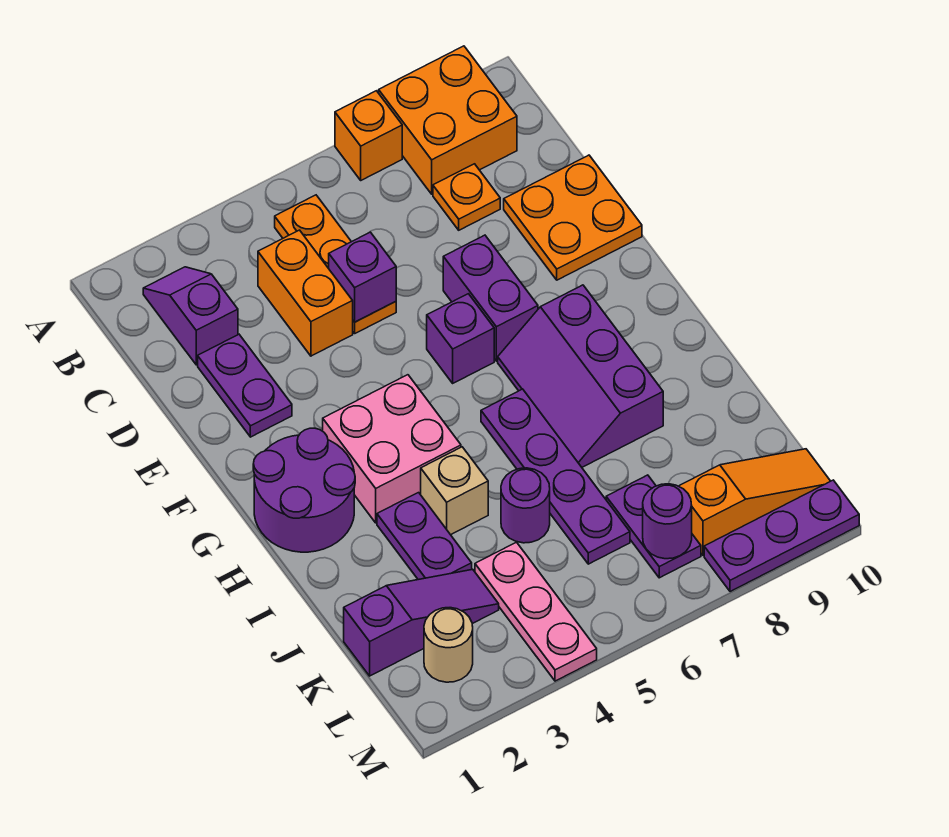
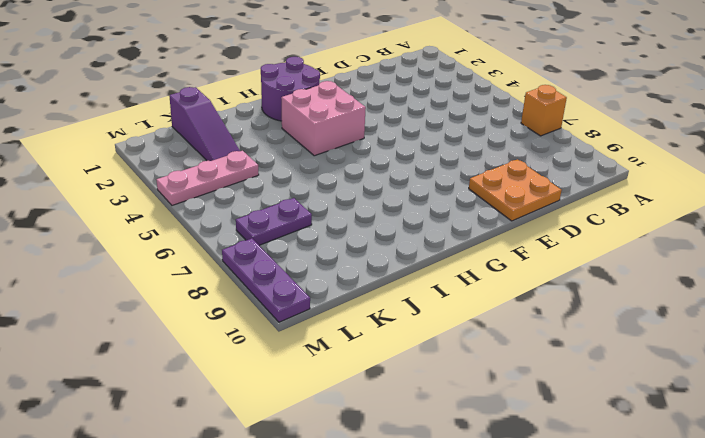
none -> orange brick A8:B9 level 1
none -> purple slope B2:C2 level 1 top C
none -> orange plate B5:D5 level 1

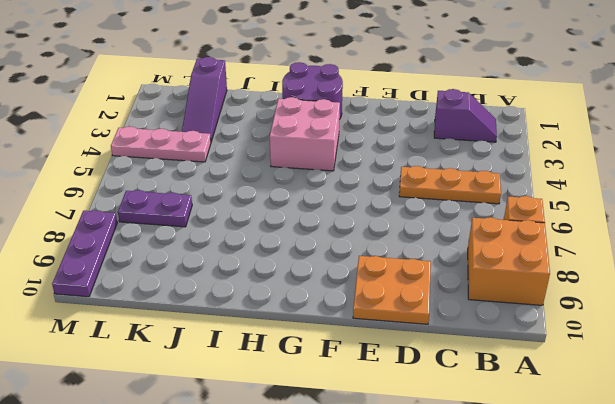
none -> orange brick C4:D4 level 1
none -> orange plate C8 level 1
none -> purple plate D2:E2 level 1

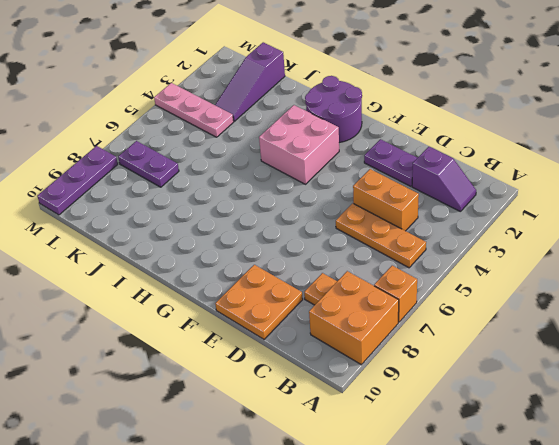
none -> purple brick E7:F7 level 1
none -> purple brick F6 level 1
none -> purple slope G7:I8 level 1 top 8

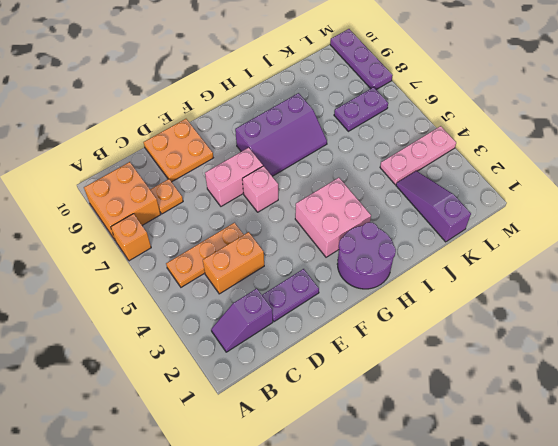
pink brick E7:F7 level 1 -> purple brick E7:F7 level 1
pink brick F6 level 1 -> purple brick F6 level 1
none -> purple plate H6:K6 level 1
none -> purple plate I3:J3 level 1
none -> tan brick I4 level 1

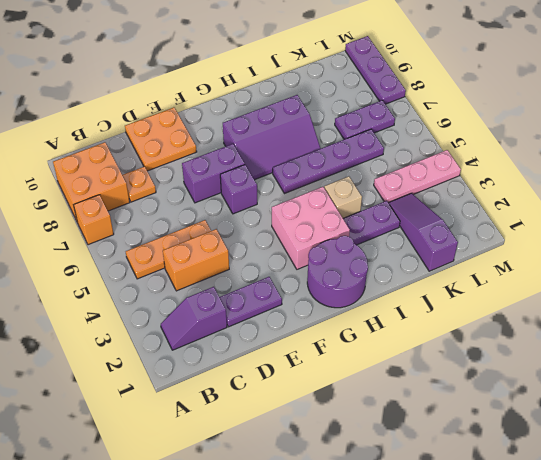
none -> purple round brick J5 level 1
none -> tan round brick L2 level 1
none -> orange slope L8:L10 level 1 top 8

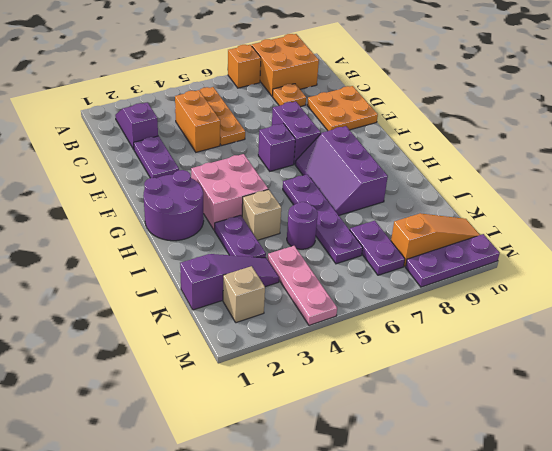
tan brick L2 level 1 -> tan round brick L2 level 1
none -> purple brick D5 level 2
none -> purple round brick L7 level 2

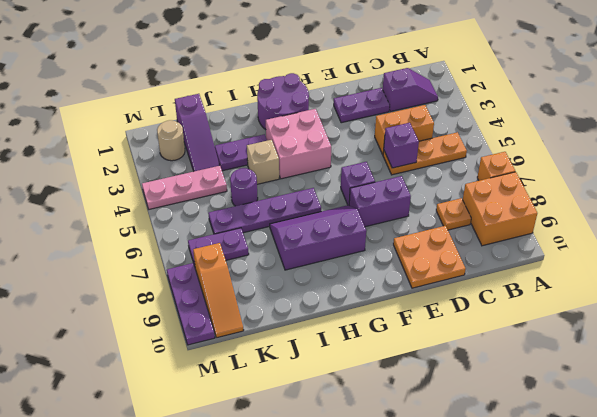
none -> purple round brick L7 level 2

